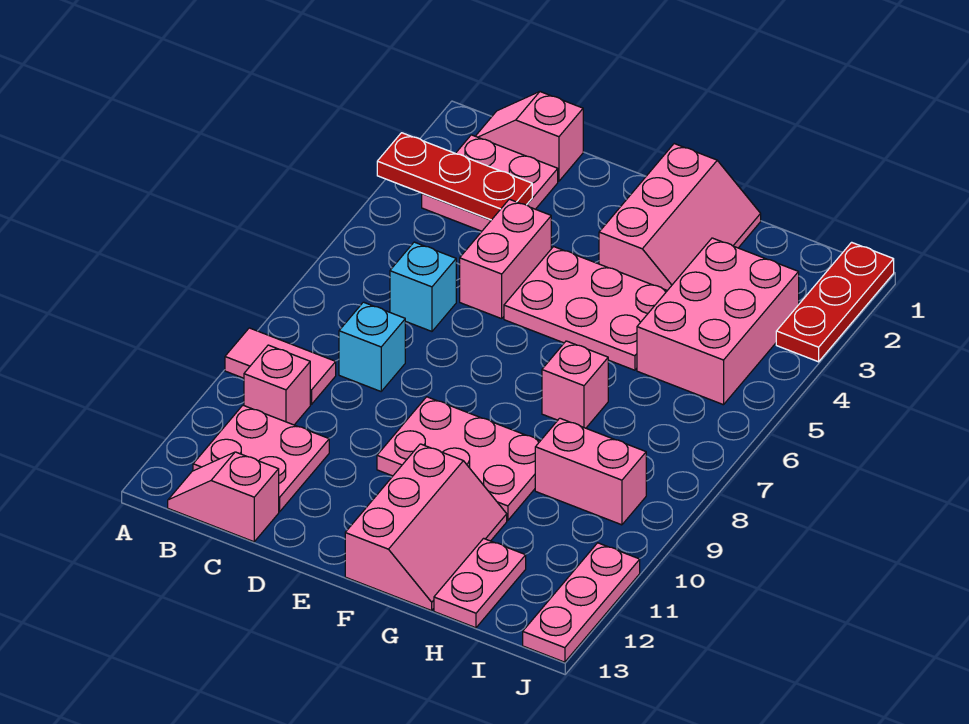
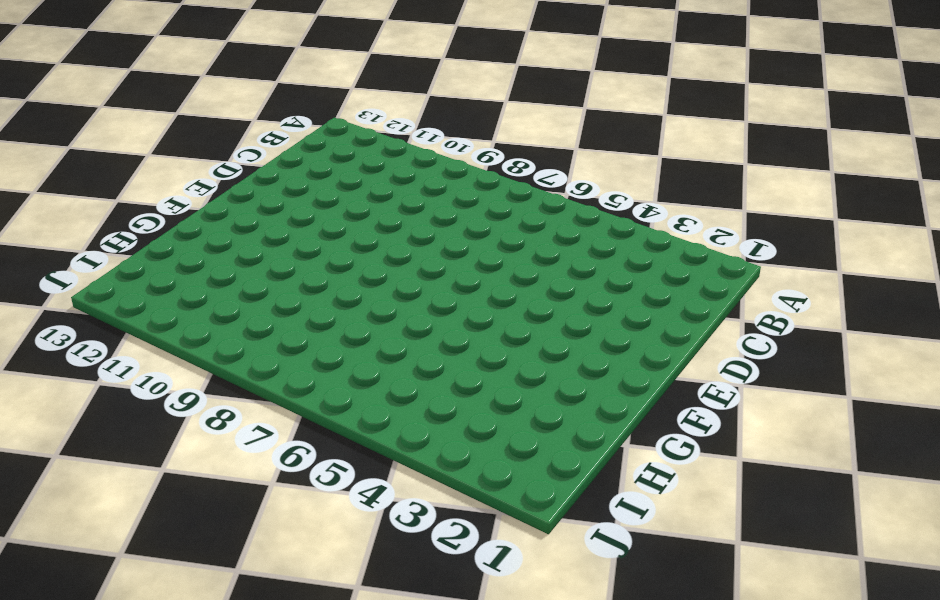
none -> pink tile A9:B9 level 1
none -> pink slope B1:C1 level 1 top C
none -> pink plate B2:C3 level 1

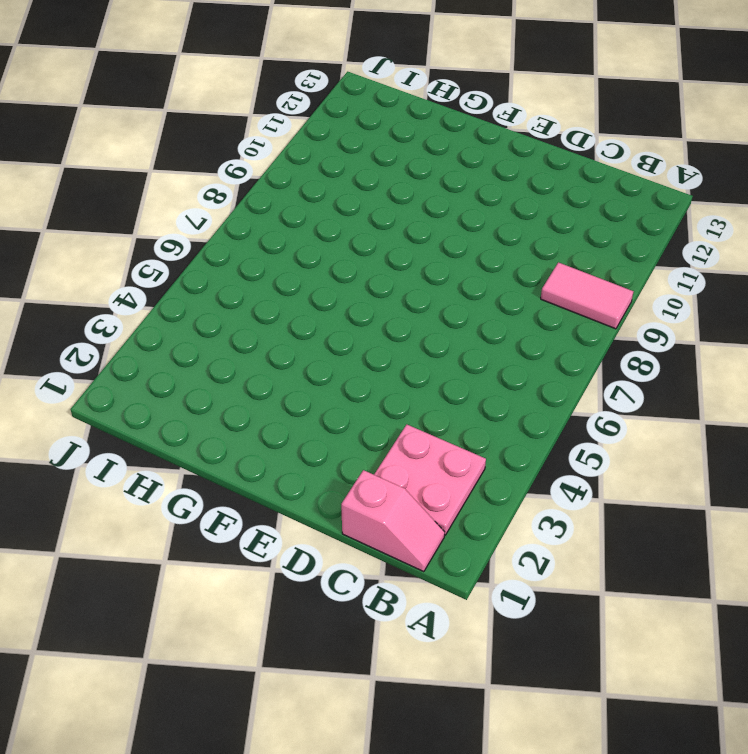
none -> pink brick B10 level 1
none -> pink plate B11:C12 level 1
none -> pink slope B13:C13 level 1 top C

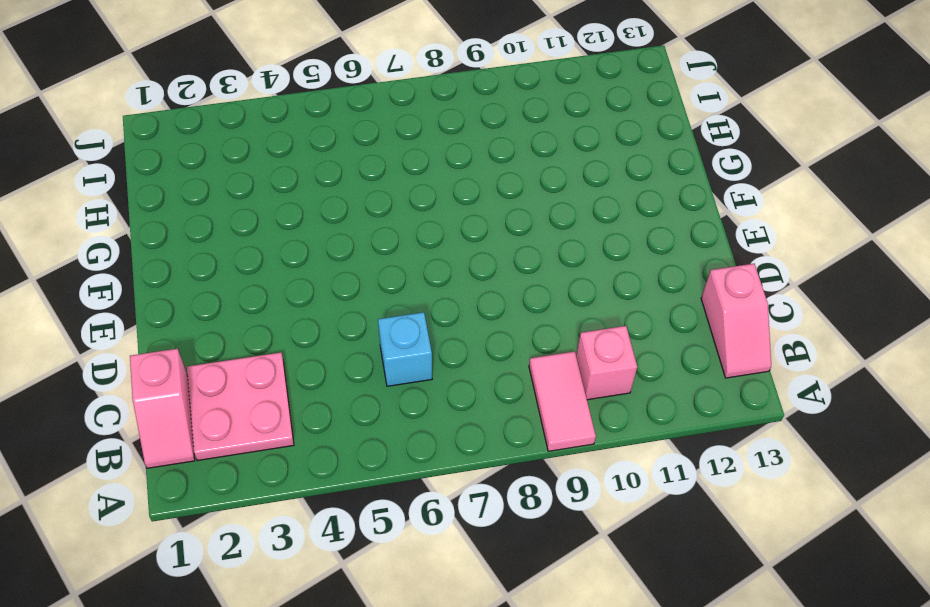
none -> pink plate B11:C12 level 1
none -> cyan brick C8 level 1
none -> pink brick D4:D5 level 1

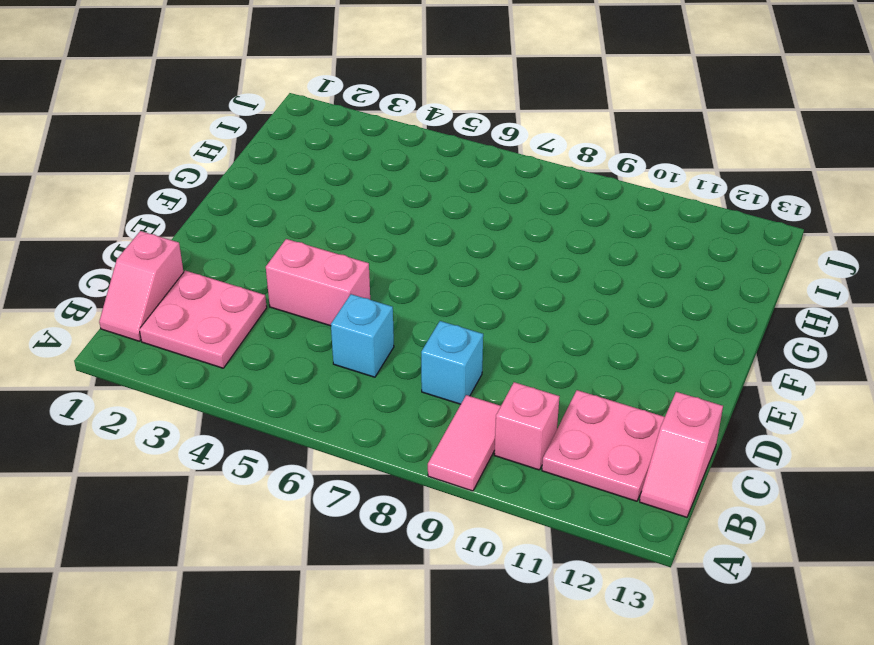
none -> pink plate E4:G5 level 1
none -> pink plate E9:G10 level 1
none -> pink slope F1:G3 level 1 top F

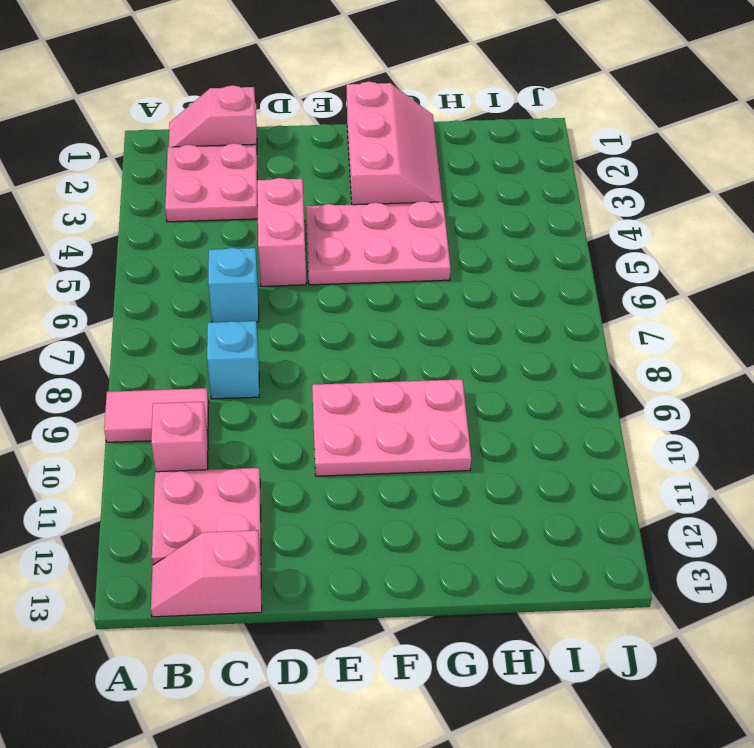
none -> pink slope F11:G13 level 1 top F
none -> pink brick G7 level 1
none -> pink brick H3:I5 level 1

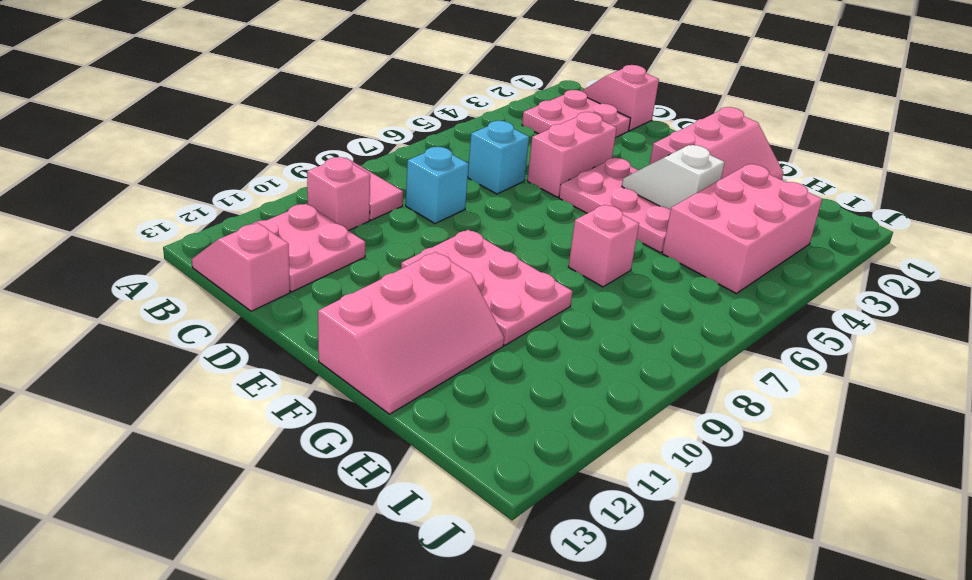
white slope F4:G4 level 2 top G -> none
none -> pink brick H9:I9 level 1
none -> pink plate H12:H13 level 1
none -> red plate J1:J3 level 1

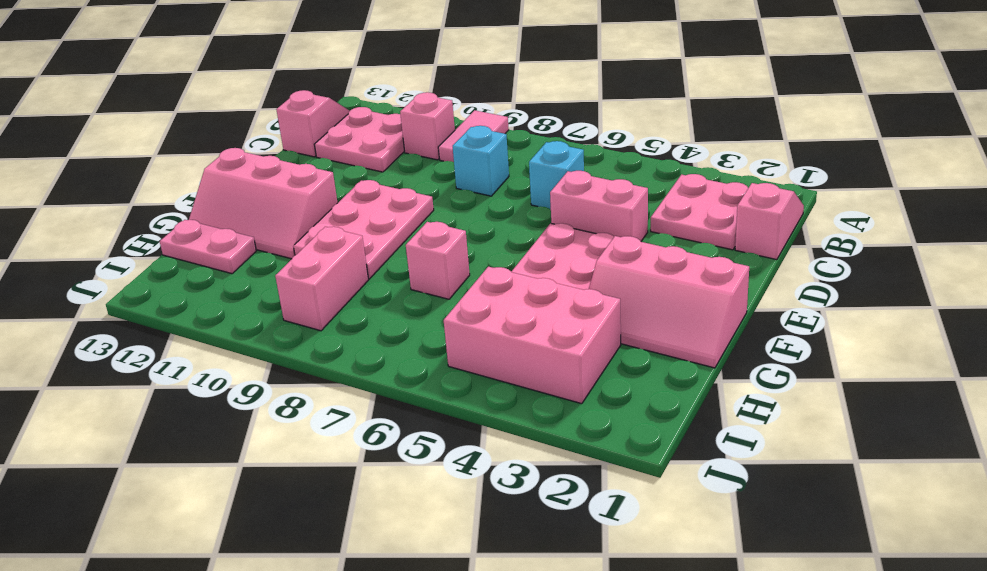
none -> red plate J1:J3 level 1
none -> pink plate J11:J13 level 1
none -> red plate A3:C3 level 2

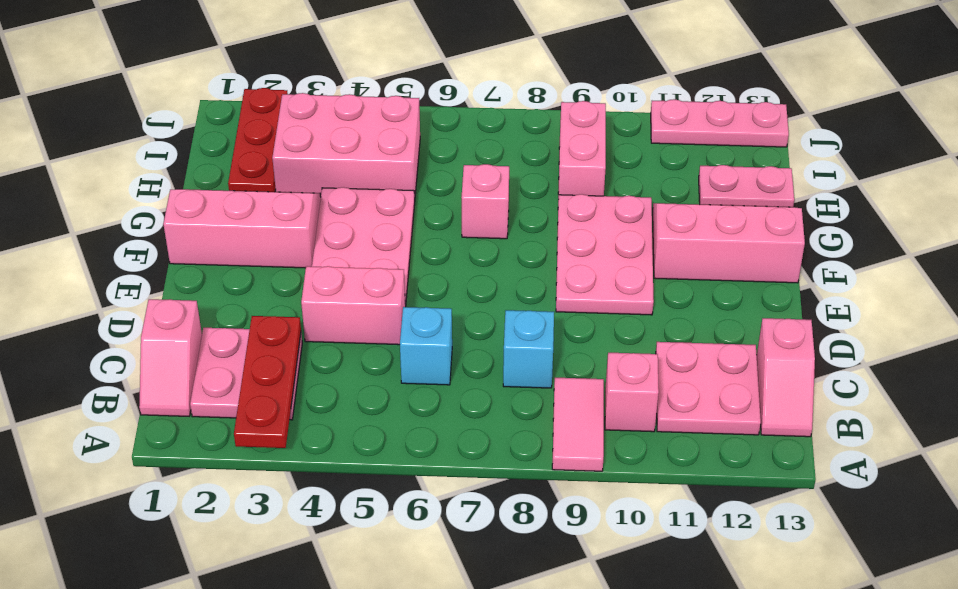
red plate H2:J2 level 1 -> red plate J1:J3 level 1

